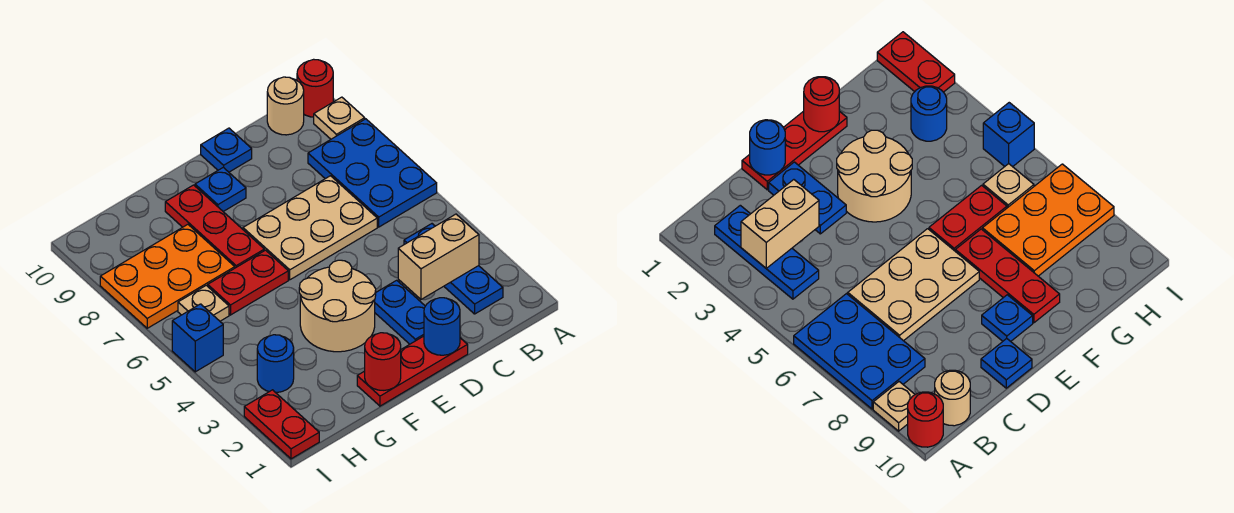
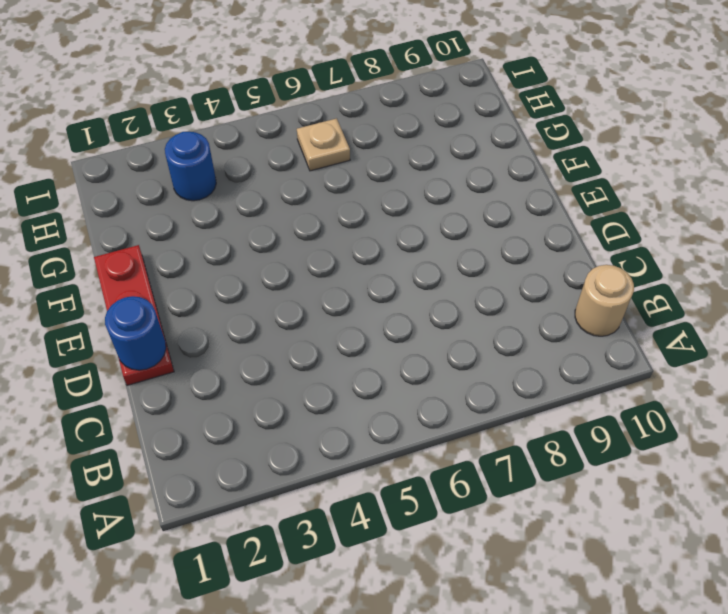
none -> blue plate A6:B8 level 1
none -> tan plate A9 level 1
none -> red round brick A10 level 1

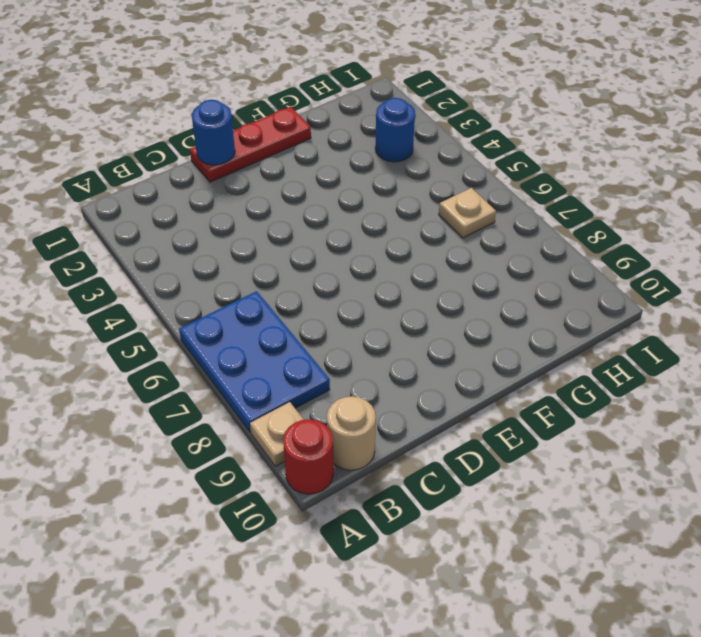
none -> blue plate B2:B4 level 1
none -> tan plate C6:E7 level 1
none -> blue plate D2:D3 level 1

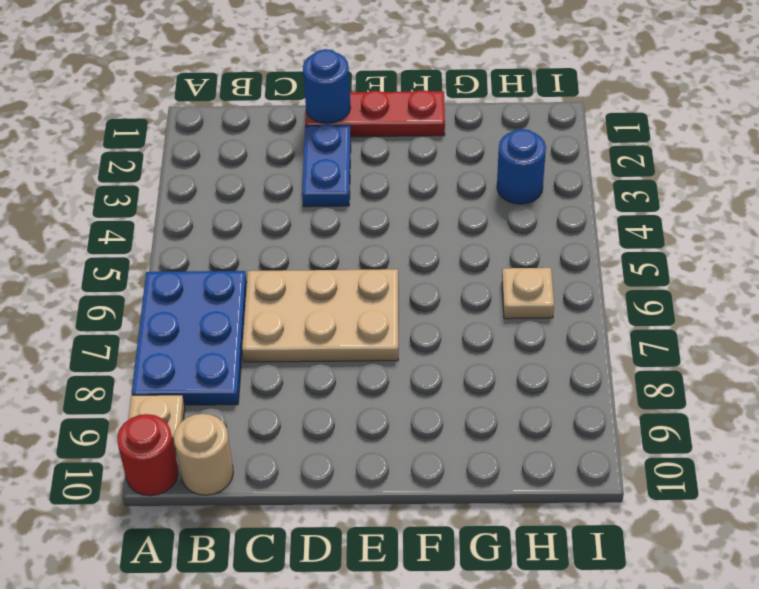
none -> blue plate B2:B4 level 1
none -> blue plate D10 level 1
none -> tan round brick E3:F4 level 1

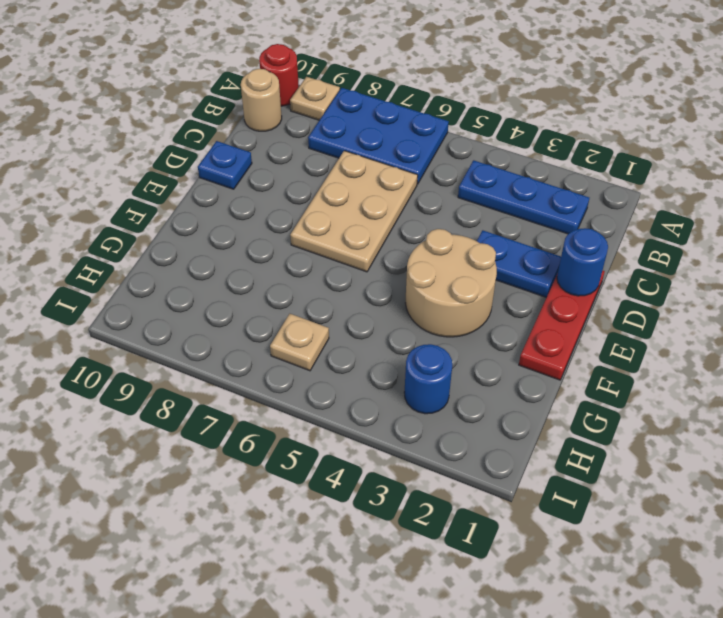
none -> blue plate E9 level 1
none -> red plate F6:G6 level 1
none -> red plate F7:F9 level 1

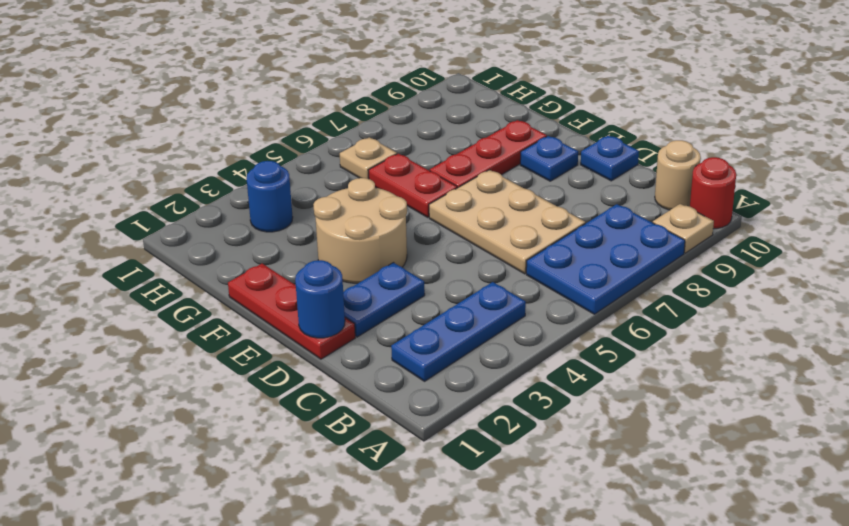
none -> orange plate G7:I8 level 1
none -> red plate I1:I2 level 1
none -> blue brick I5 level 1

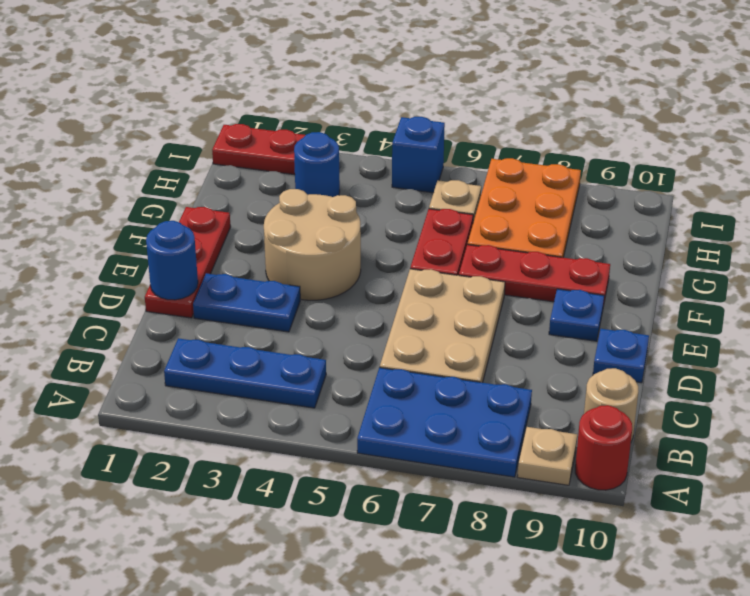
none -> tan brick B3:C3 level 2
none -> red round brick F1 level 2

